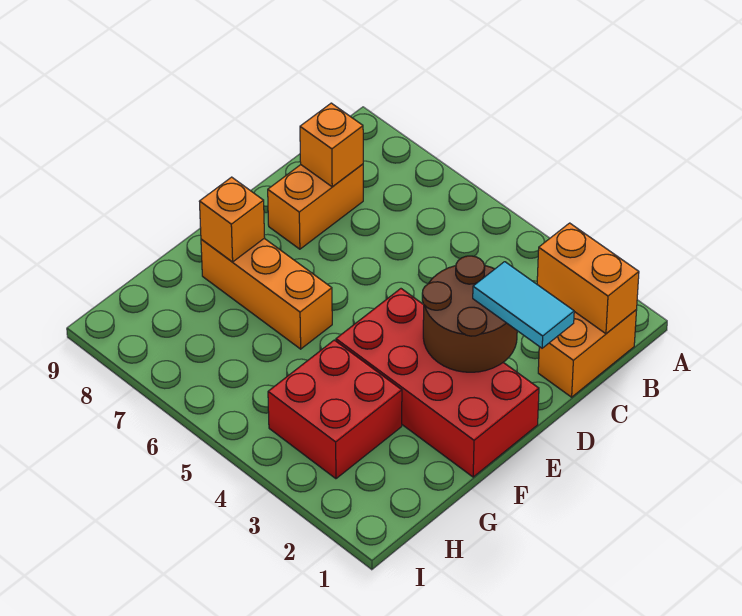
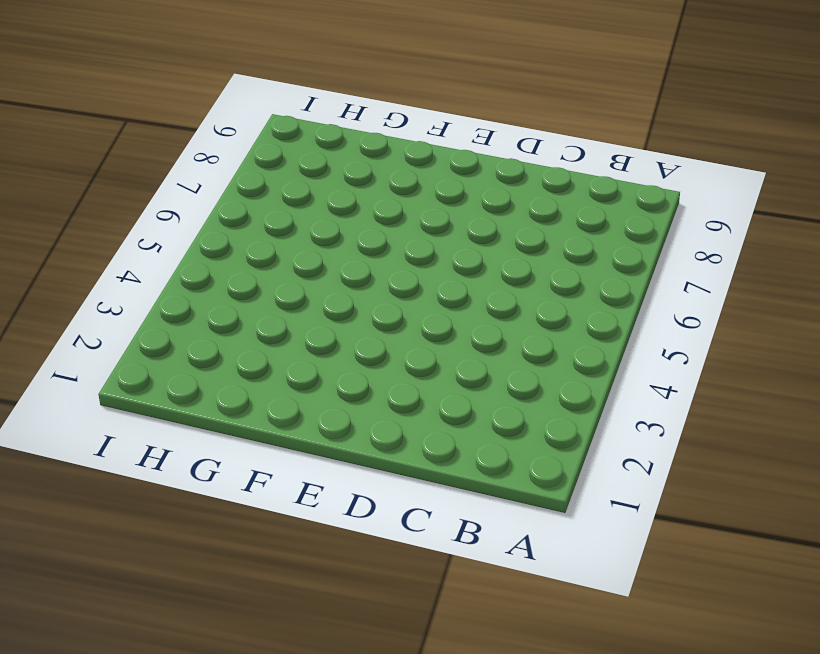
none -> orange brick B1:C1 level 1
none -> orange brick C8:D8 level 1

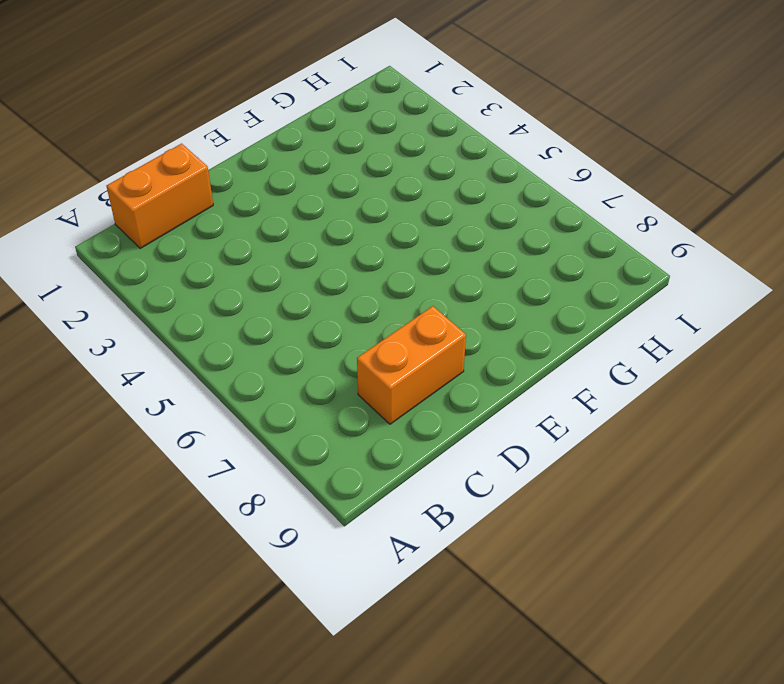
none -> red brick E1:F4 level 1
none -> orange brick F6:F8 level 1

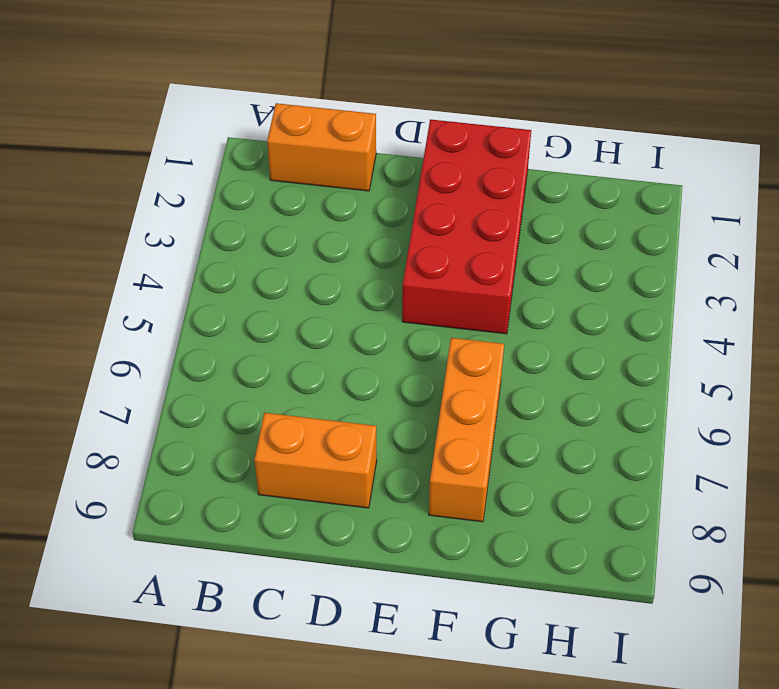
none -> red brick G3:H4 level 1
none -> orange brick B1:B2 level 2

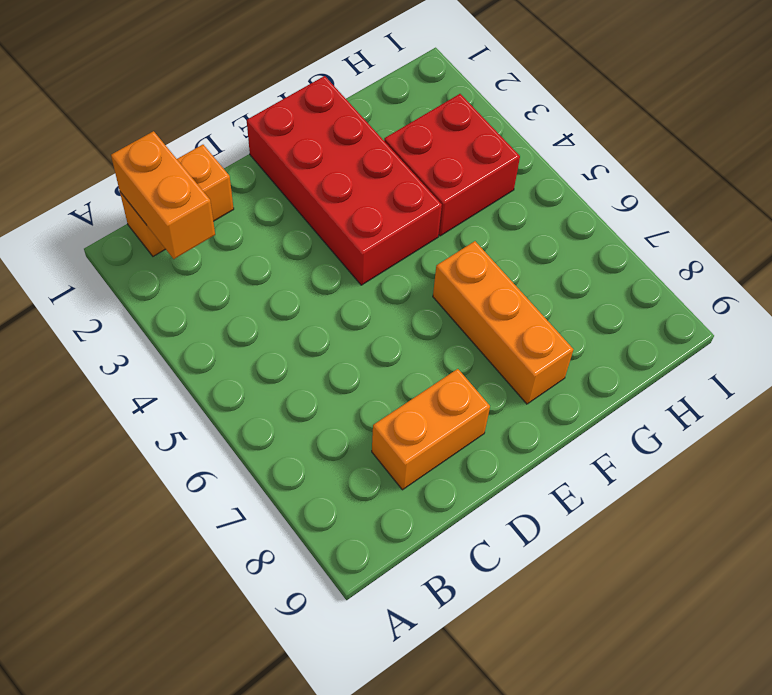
none -> orange brick C8 level 2
none -> brown round brick D2:E3 level 2

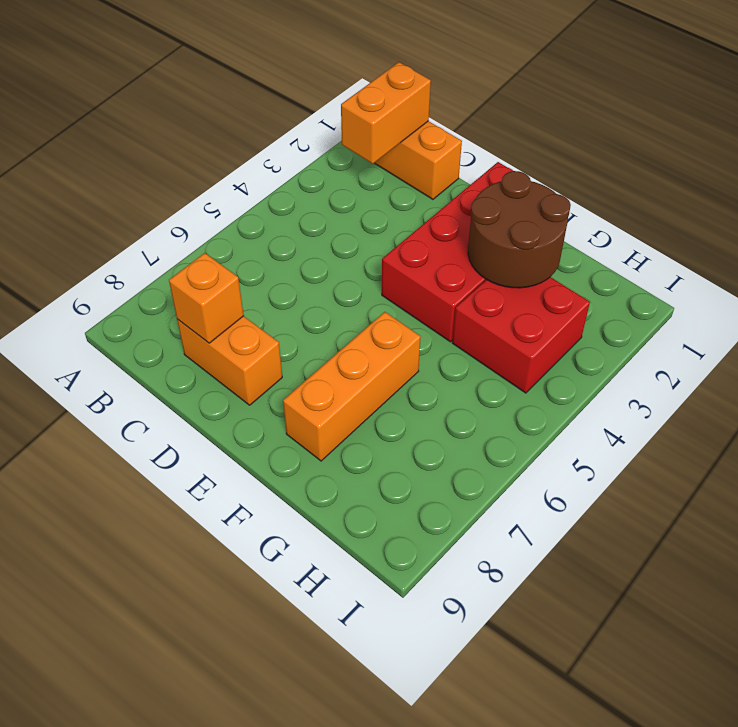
brown round brick F2:G3 level 2 -> brown round brick D2:E3 level 2
none -> orange brick F8 level 2
none -> cyan tile D1:D2 level 3

